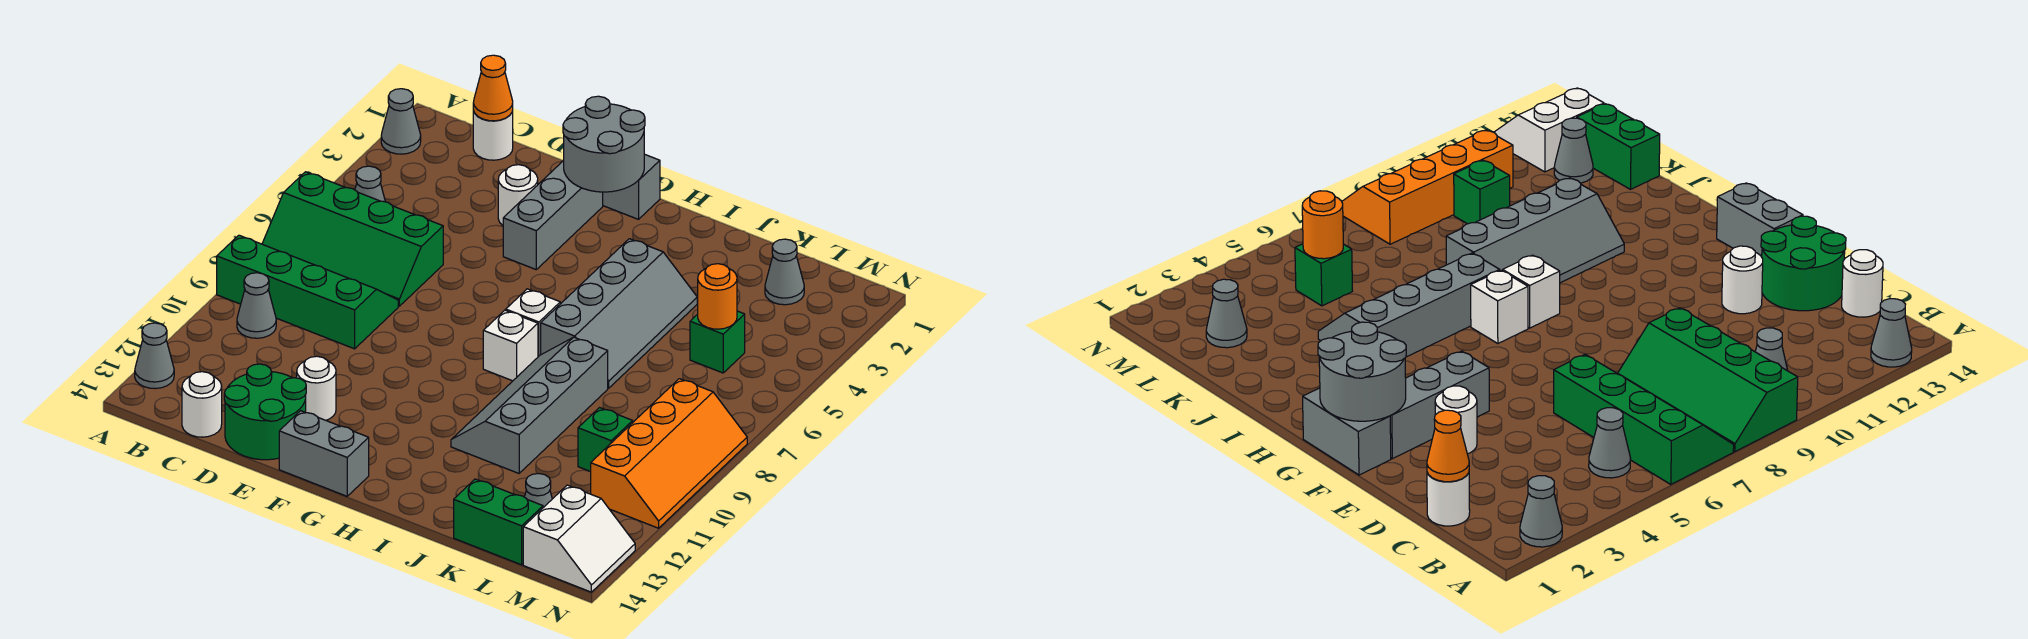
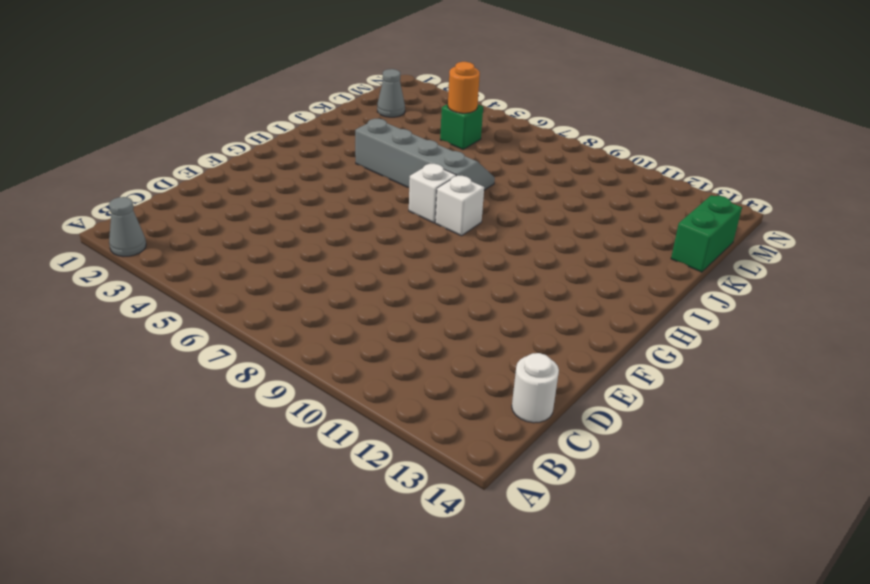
none -> green slope A6:D7 level 1 top 6
none -> green slope A8:D9 level 1 top 9
none -> grey cone A13 level 1

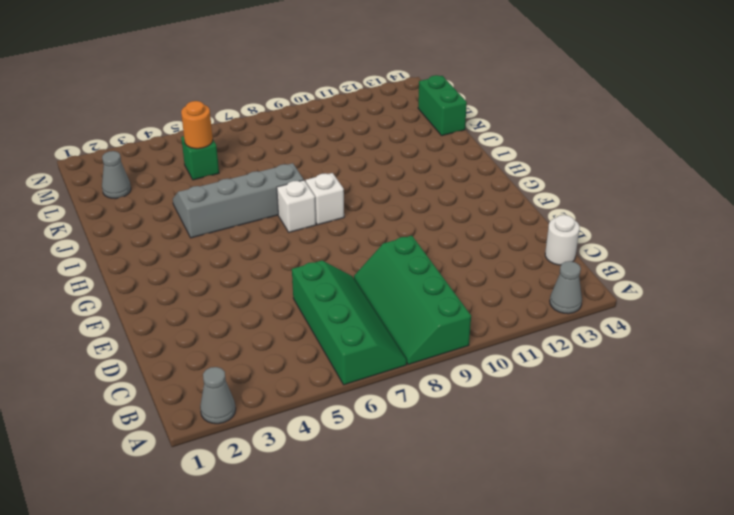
none -> grey cone B5 level 1
none -> grey cone B10 level 1
none -> white round brick C1 level 1

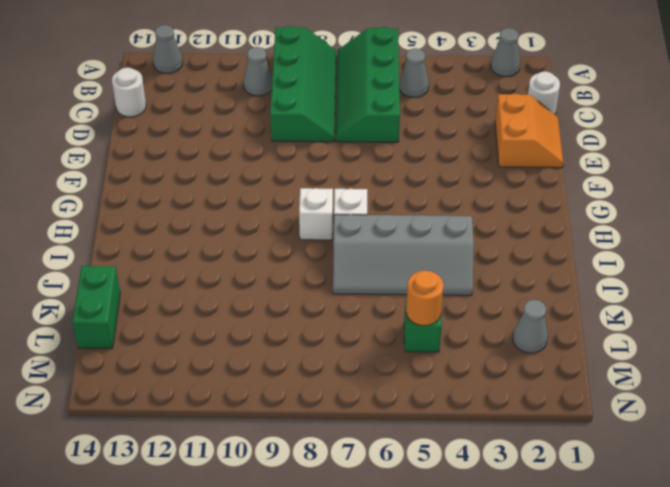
orange slope D1:E2 level 1 top 2 -> none
none -> green round brick D13:E14 level 1
none -> white round brick E3 level 1
none -> white round brick E12 level 1

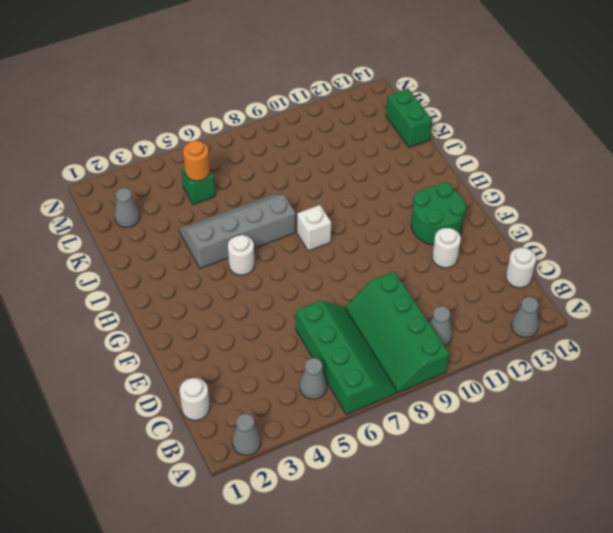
green round brick F12:G13 level 1 -> green round brick D13:E14 level 1
white round brick H5 level 1 -> white round brick E3 level 1
none -> grey brick F1:G1 level 1
none -> grey brick F2:F4 level 1
none -> grey brick F14:G14 level 1

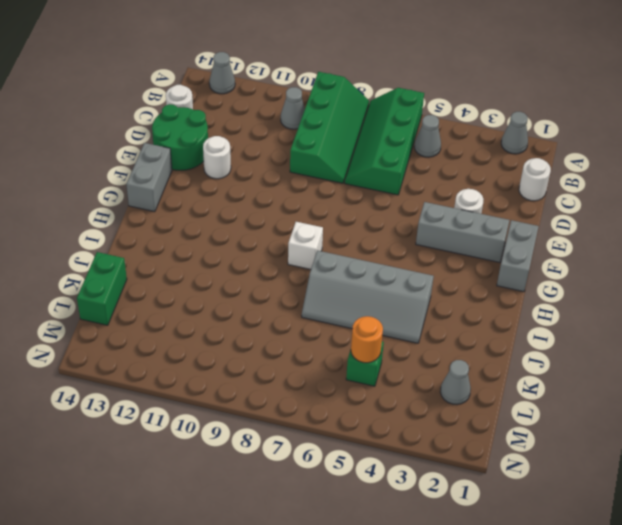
none -> white brick H7 level 1
none -> grey slope I8:J11 level 1 top J
none -> green brick L10 level 1

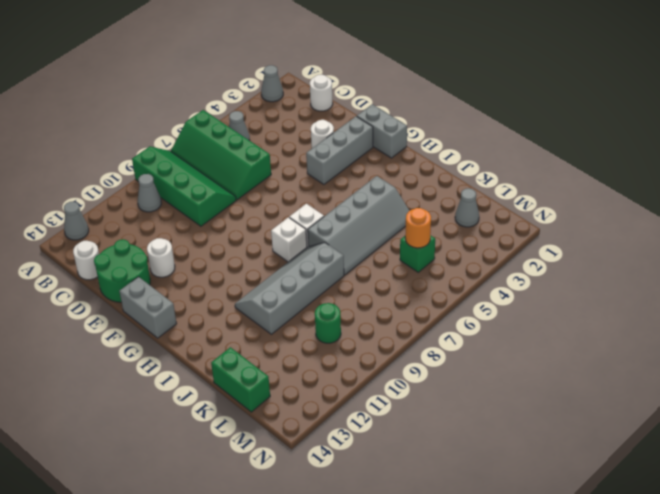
green round brick L10 level 1 -> green brick L10 level 1
none -> grey cone L13 level 1
none -> orange slope M8:N11 level 1 top M
none -> white slope M13:N14 level 1 top M

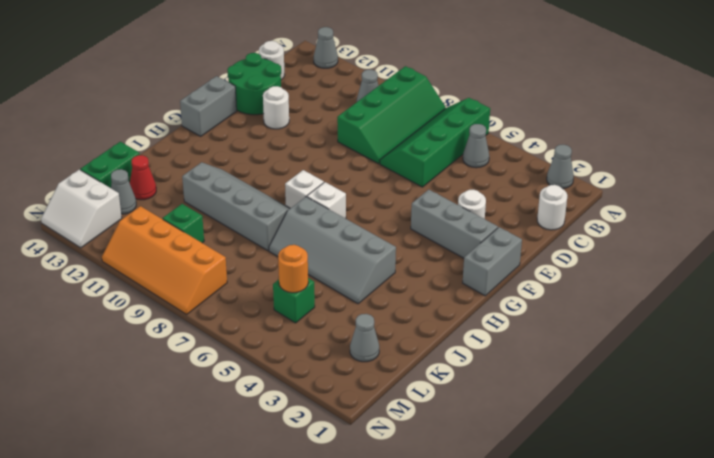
red cone K13 level 1 -> none
none -> orange cone C1 level 2
none -> grey round brick F1:G2 level 2

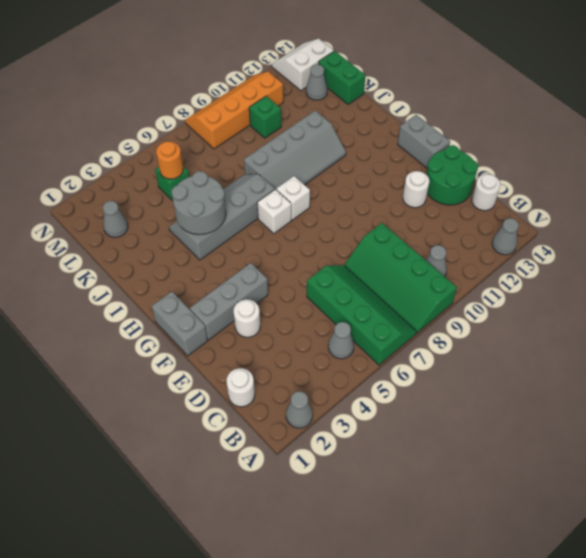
grey round brick I4:J5 level 2 -> grey round brick F1:G2 level 2
none -> orange cone C1 level 2

